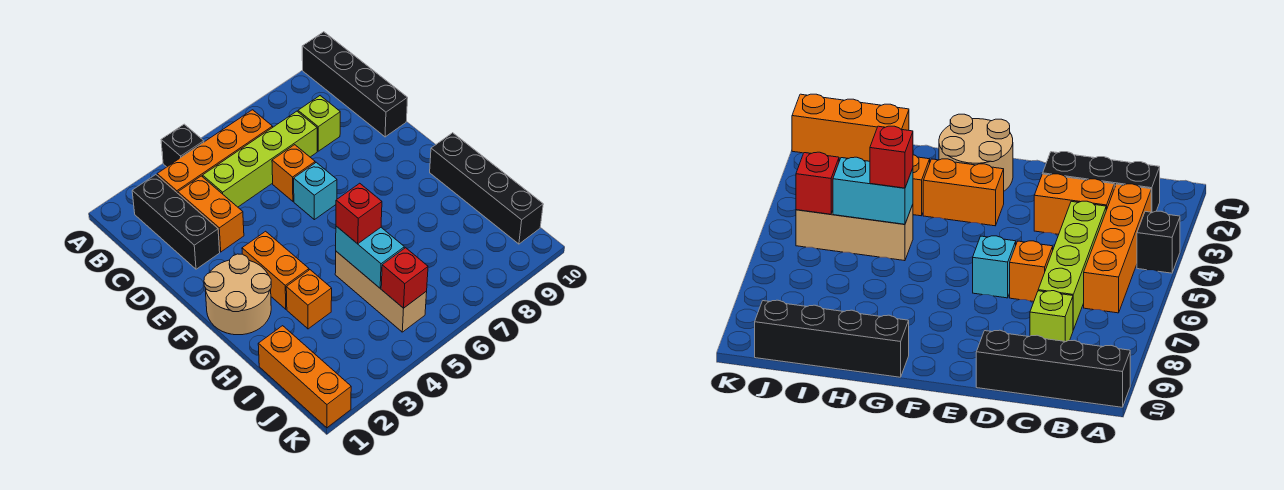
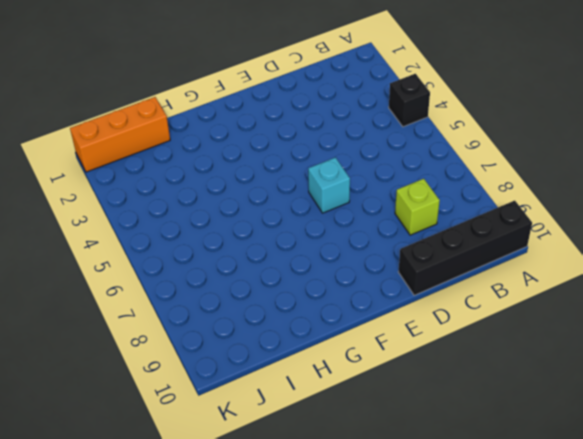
none -> black brick B2:D2 level 1
none -> orange brick B3:B6 level 1
none -> orange brick C3:D3 level 1

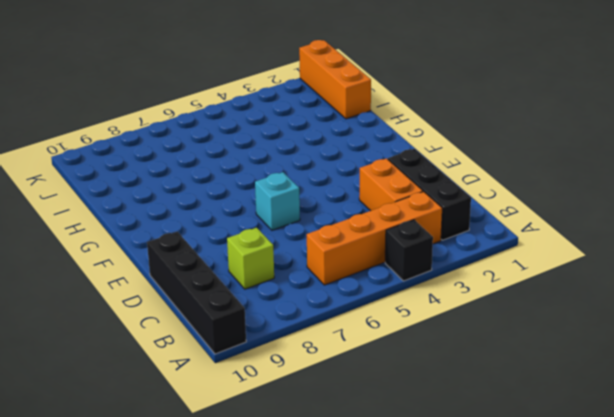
none -> lime brick C4:C7 level 1
none -> orange brick D6 level 1
none -> tan round brick F1:G2 level 1

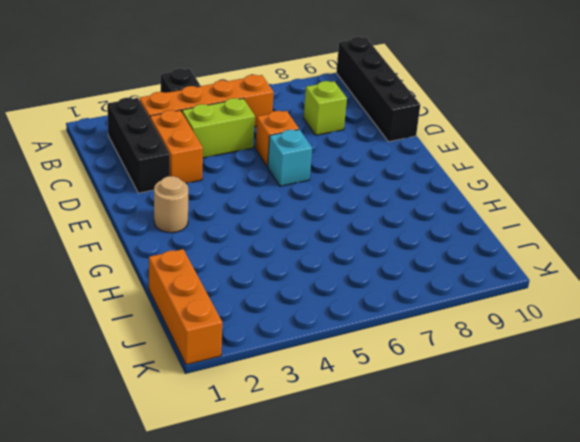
lime brick C4:C5 level 1 -> lime brick C4:C7 level 1
tan round brick F2 level 1 -> tan round brick F1:G2 level 1
none -> orange brick F3:G3 level 1
none -> black brick G10:J10 level 1
none -> orange brick H3 level 1

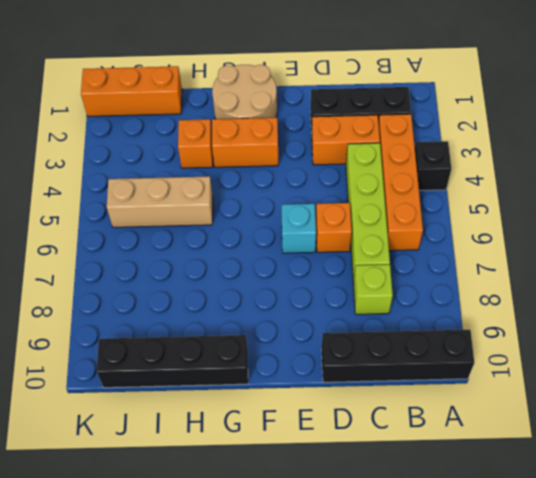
none -> cyan brick H5:I5 level 2
none -> red brick J5 level 2
none -> red brick H5 level 3

